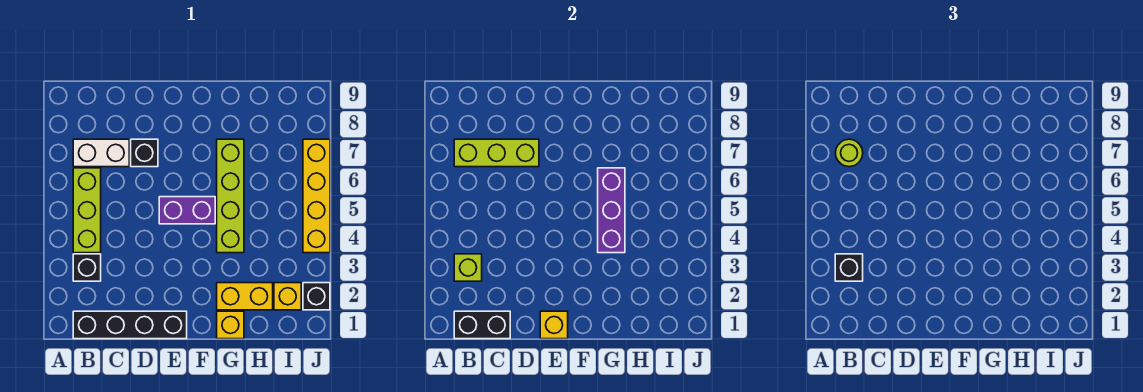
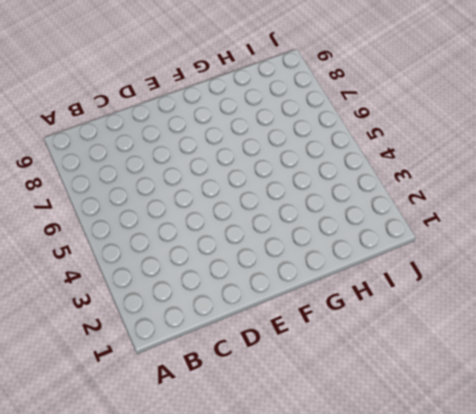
none -> black brick B1:E1 level 1
none -> black brick B3 level 1
none -> lime brick B4:B6 level 1

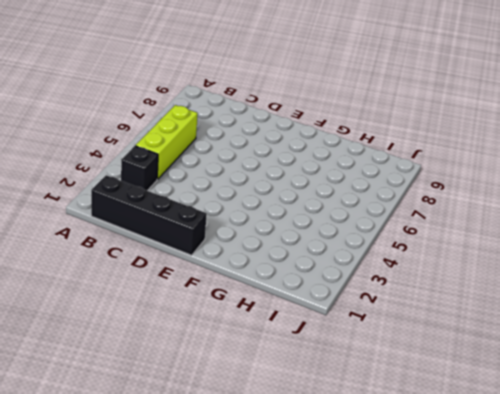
none -> white brick B7:C7 level 1
none -> black brick D7 level 1
none -> purple brick E5:F5 level 1

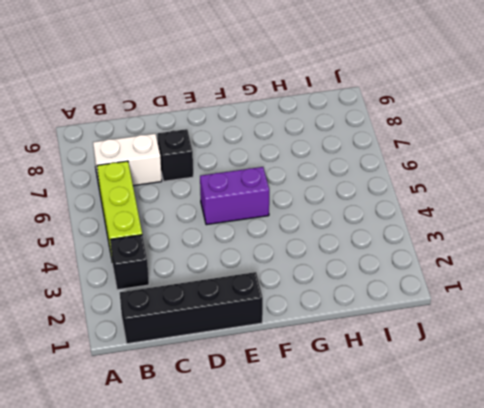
none -> yellow brick G1 level 1
none -> yellow brick G2:H2 level 1
none -> lime brick G4:G7 level 1

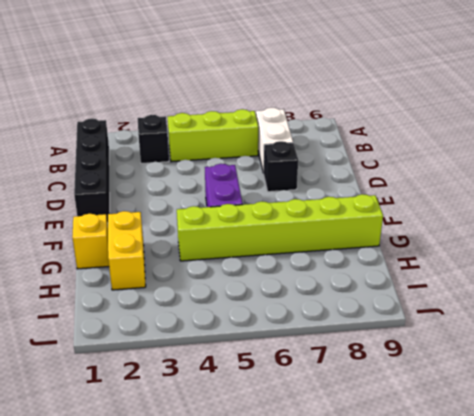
lime brick G4:G9 level 1 -> lime brick G4:G7 level 1
none -> yellow brick I2 level 1
none -> black brick J2 level 1
none -> yellow brick J4:J7 level 1

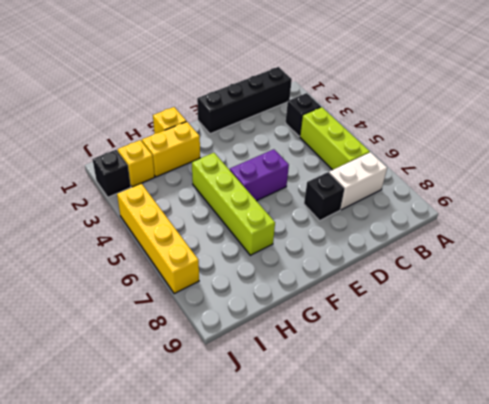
none -> black brick B1:C1 level 2
none -> lime brick B3 level 2
none -> lime brick B7:D7 level 2

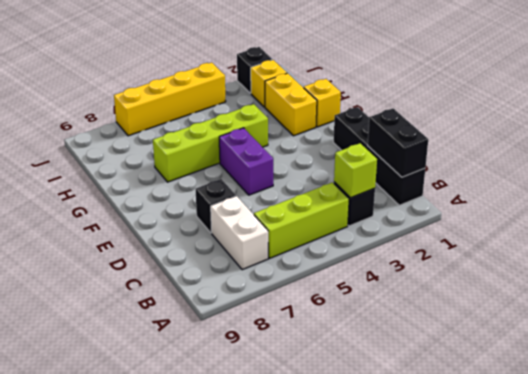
none -> lime brick B7:D7 level 2
none -> yellow brick E1 level 2
none -> purple brick G4:G6 level 2

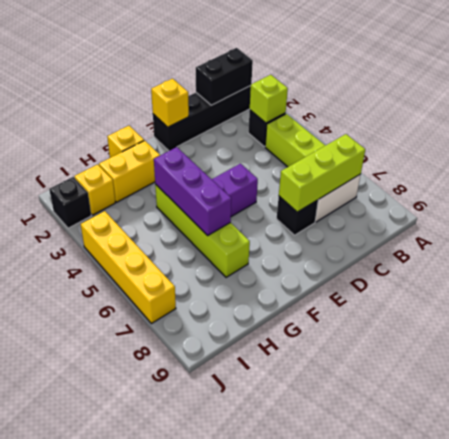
none -> black brick B3 level 3
none -> lime round brick B7 level 3

